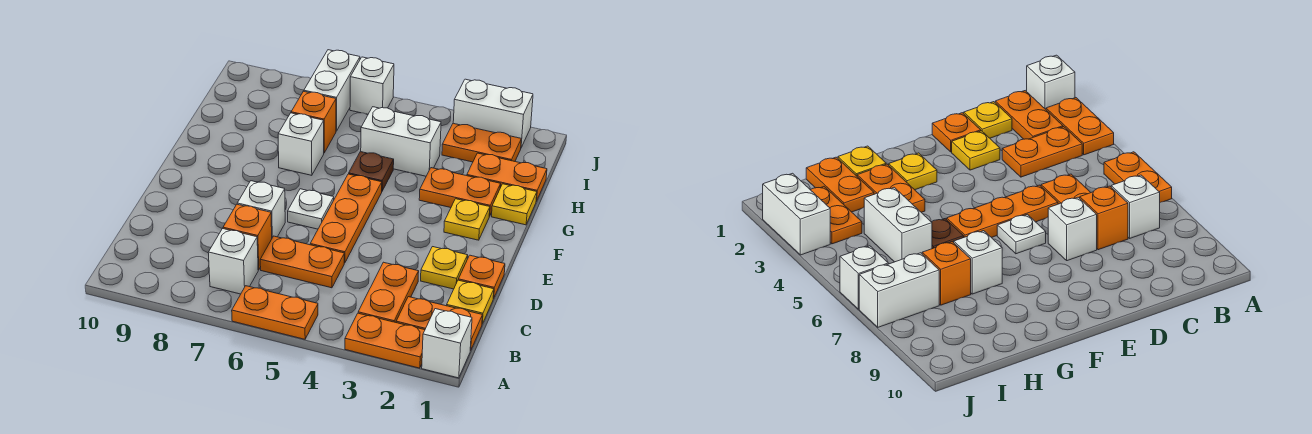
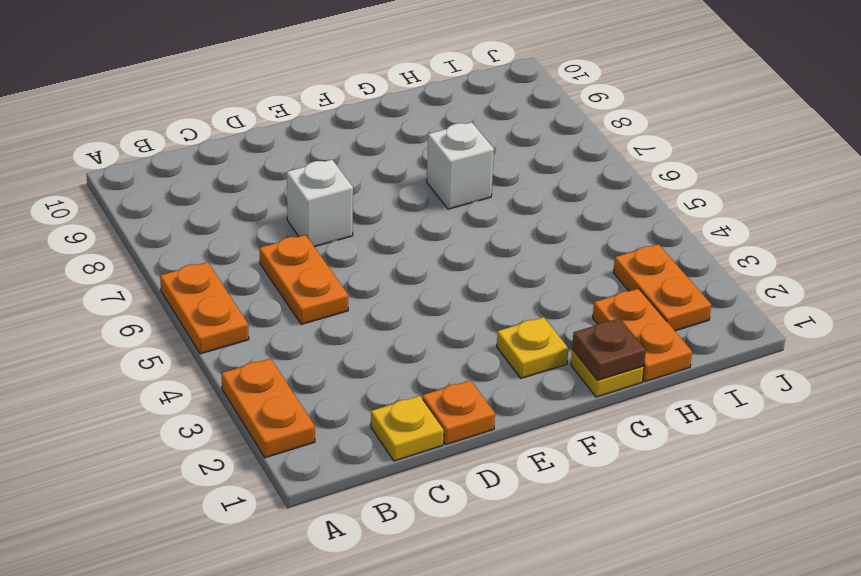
brown plate G1 level 2 -> brown plate G5 level 1
none -> white brick A1 level 1
none -> orange plate B1:B2 level 1
none -> orange plate B3:C3 level 1

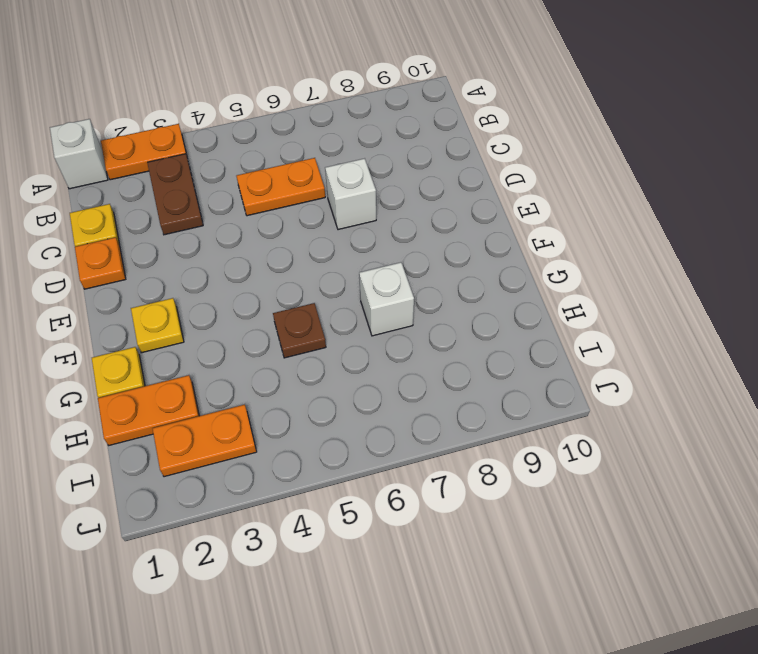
brown plate B3:C3 level 1 -> orange plate B3:C3 level 1
none -> orange plate A5:A6 level 1
none -> orange plate B1:B2 level 1
none -> white brick B7 level 1

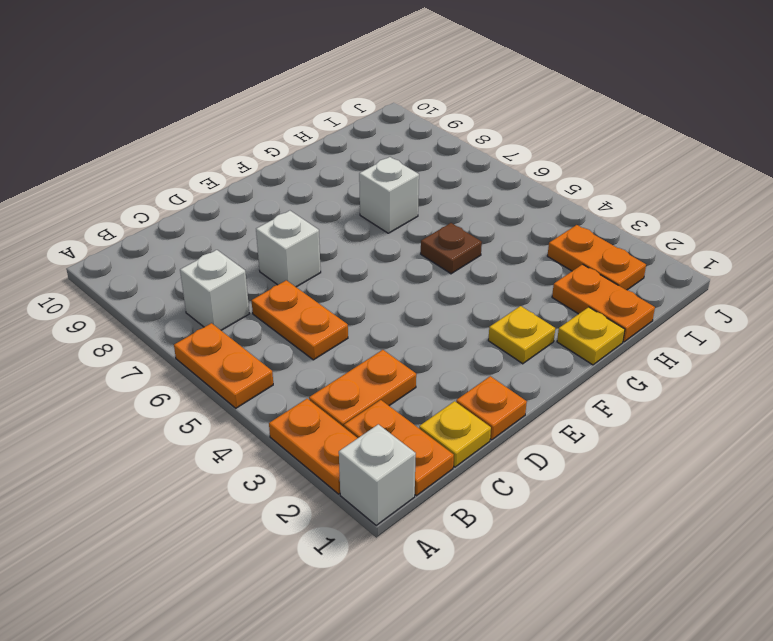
none -> orange brick C7 level 1
none -> yellow plate D2 level 1
none -> orange plate D5:F5 level 1

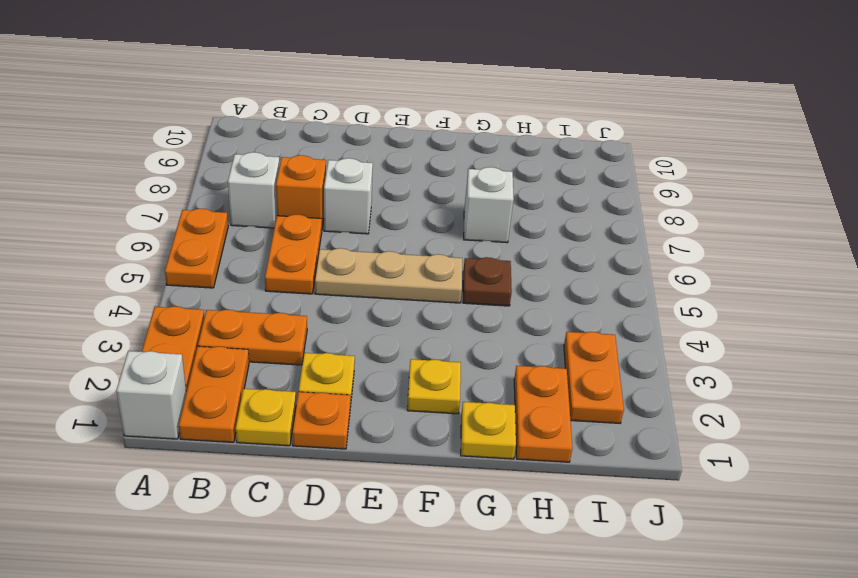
tan plate D5:F5 level 1 -> orange plate D5:F5 level 1
none -> white plate E6 level 1
none -> orange plate G2:G3 level 1
none -> white brick H4:H5 level 1

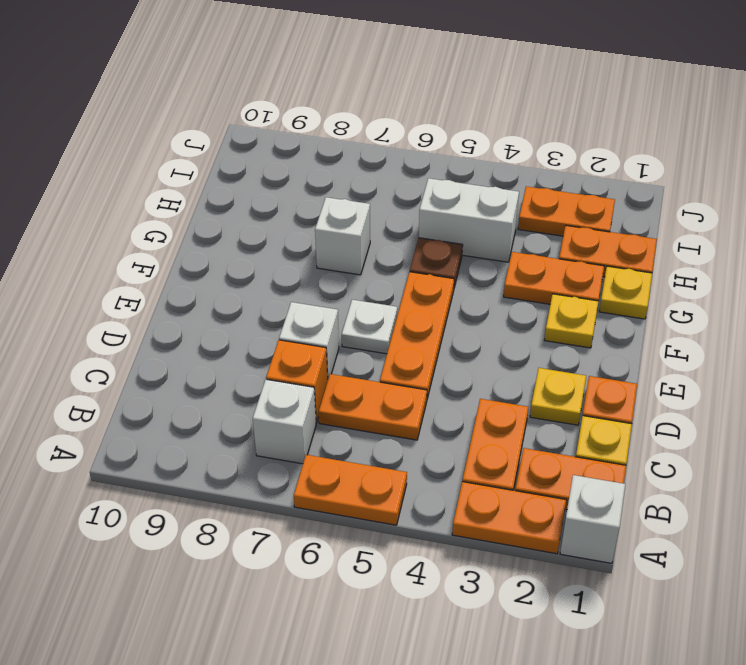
none -> orange brick H7 level 1
none -> white brick I7:J7 level 1
none -> white brick J2:J3 level 1

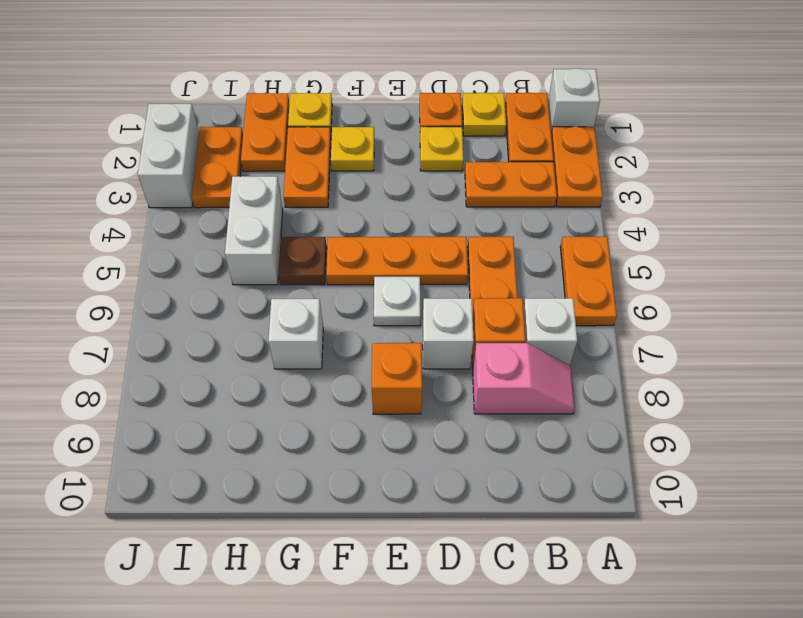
pink slope B8:C8 level 1 top C -> none
orange brick E8 level 1 -> orange brick H7 level 1
none -> white brick I7:J7 level 1
none -> white brick J6 level 1

